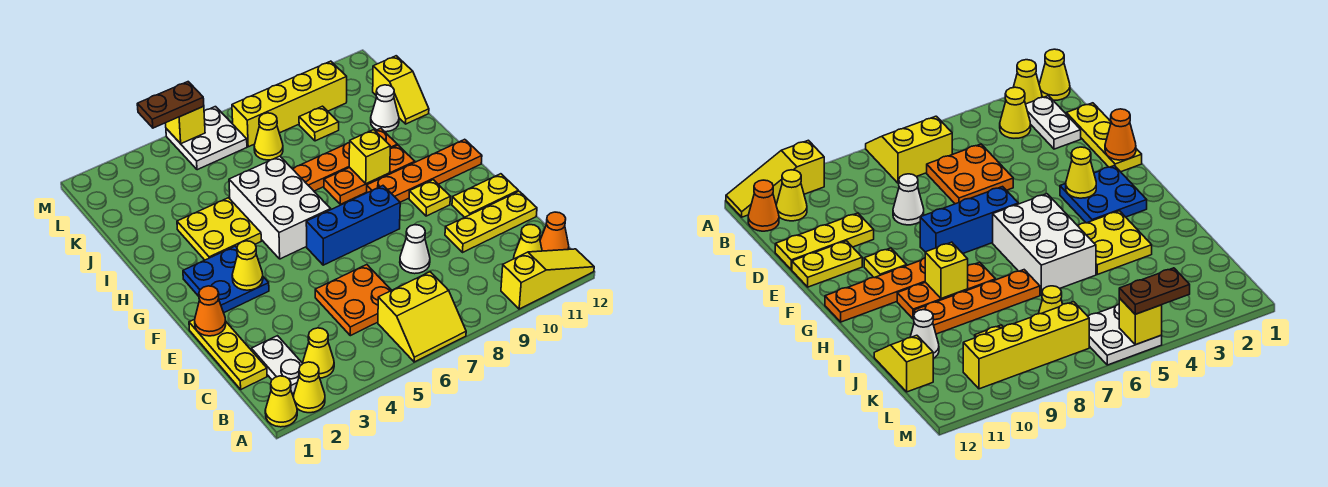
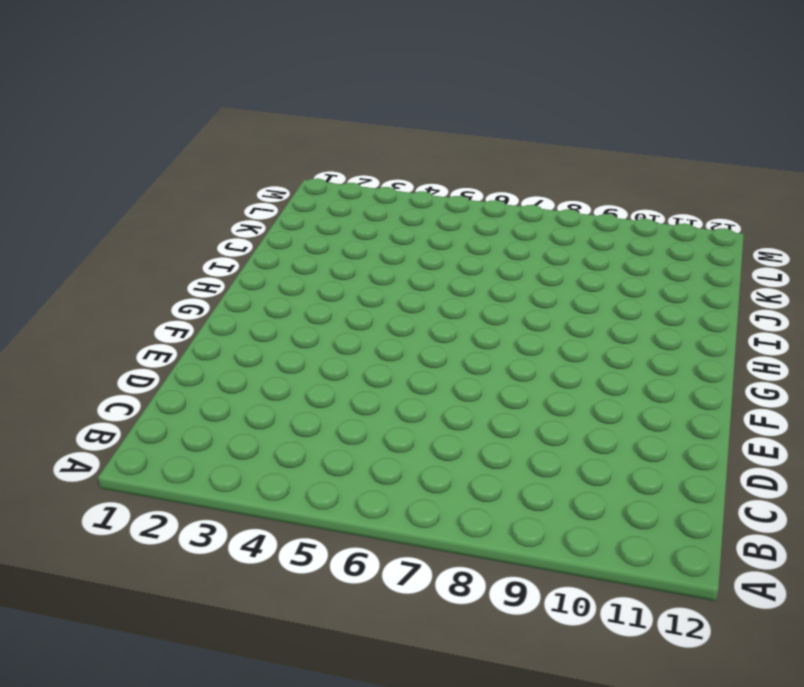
none -> yellow cone A1 level 1
none -> yellow cone A2 level 1
none -> yellow slope A6:B7 level 1 top B
none -> yellow slope A10:A12 level 1 top 10

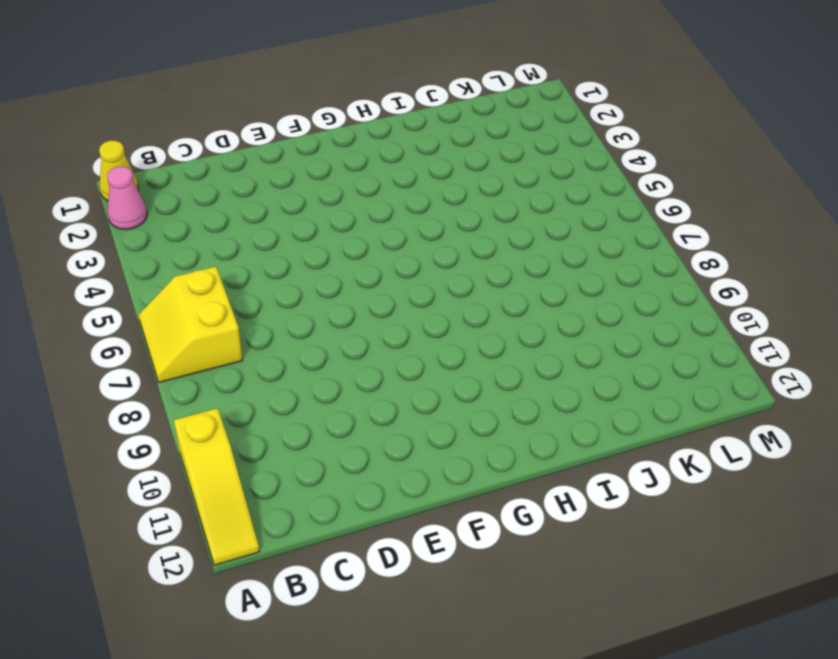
pink cone A2 level 1 -> yellow cone A2 level 1
none -> white plate B2:C2 level 1
none -> yellow cone B3 level 1
none -> yellow cone B11 level 1
none -> orange cone B12 level 1

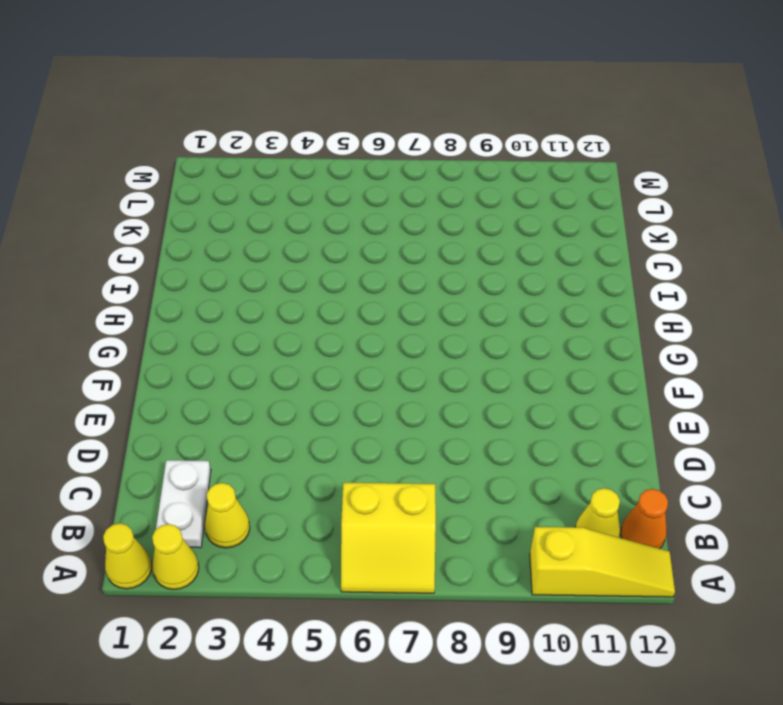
none -> yellow plate C1:E1 level 1
none -> orange plate C5:D6 level 1
none -> white cone D8 level 1
none -> yellow plate D10:D12 level 1

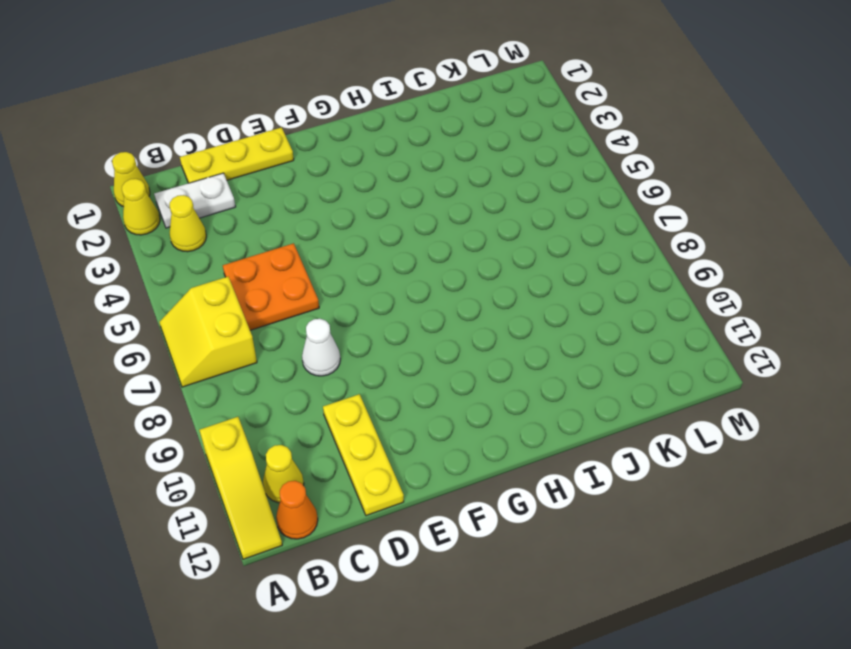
none -> yellow plate E11:E12 level 1
none -> blue plate F2:G3 level 1
none -> blue brick F6:F8 level 1
none -> yellow plate F10 level 1

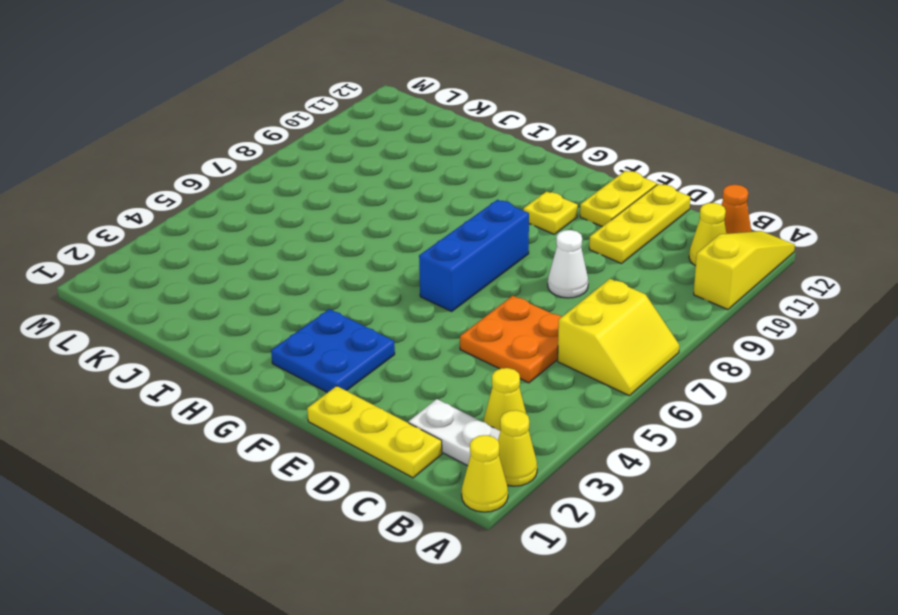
none -> white brick G5:I6 level 1
none -> orange plate G9:G12 level 1
none -> yellow plate H3:I4 level 1
none -> orange plate H8:H10 level 1

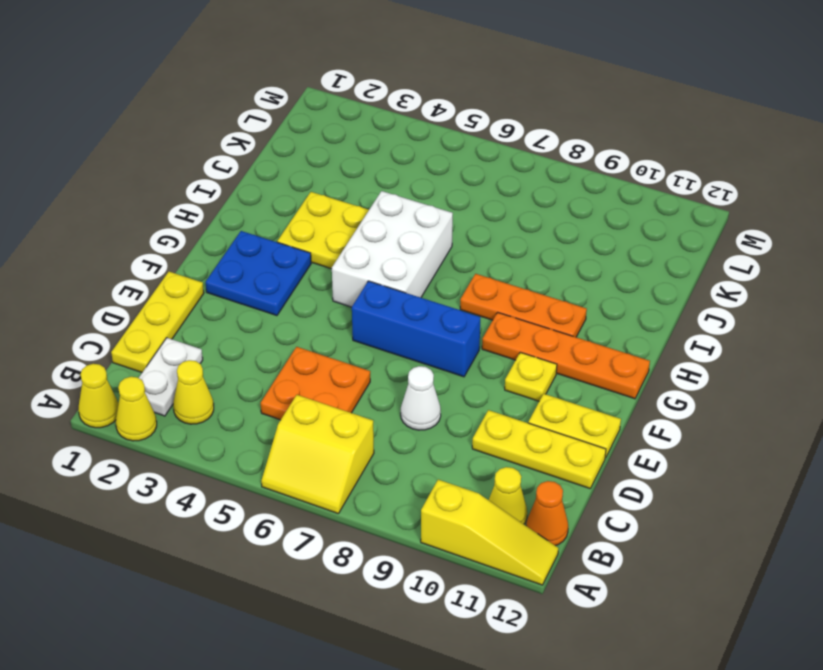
none -> orange plate I7:I10 level 1
none -> white cone J11 level 1
none -> yellow slope J12:K12 level 1 top K
none -> yellow cone K7 level 1

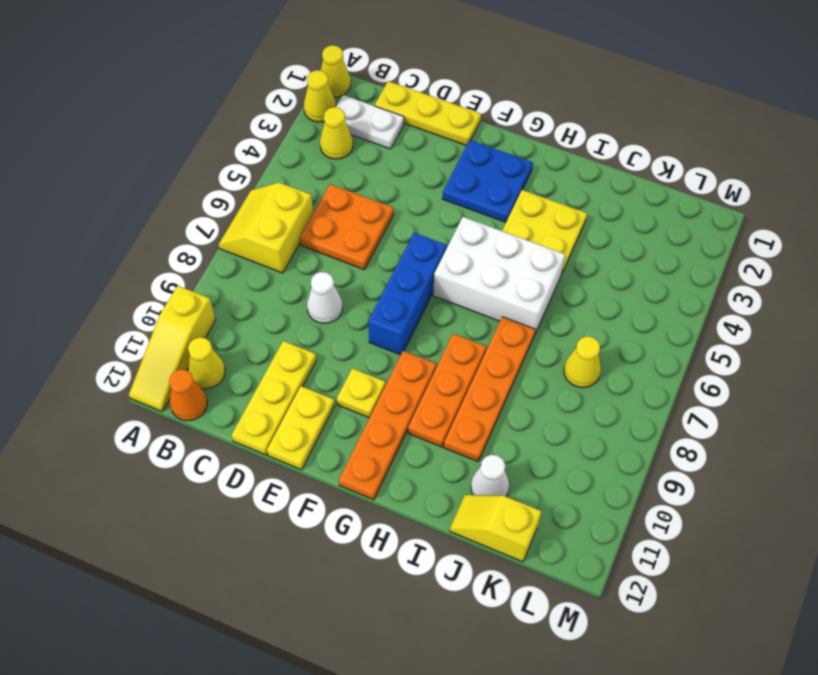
none -> yellow plate K9 level 1
none -> white plate L5:M6 level 1
none -> yellow brick L7:L10 level 1
none -> orange cone E1 level 2

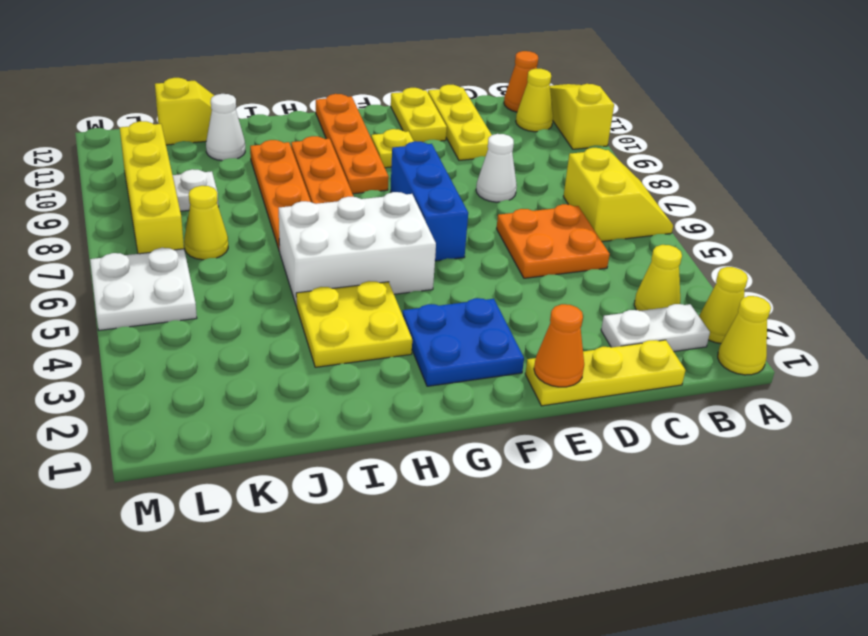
white plate K9 level 1 -> yellow plate K9 level 1
none -> yellow cone F3 level 2
none -> yellow brick H9 level 2
none -> yellow brick M5 level 2
none -> brown plate M4:M5 level 3

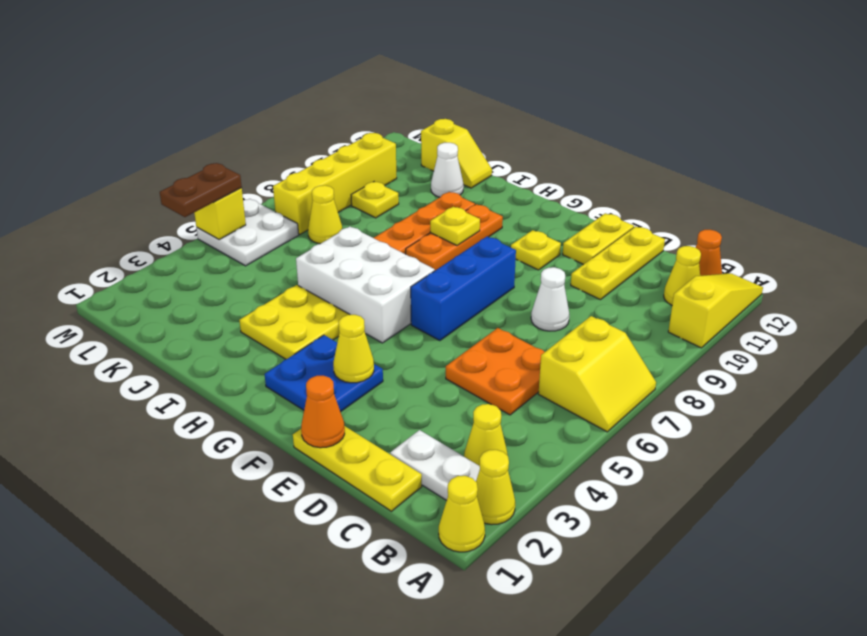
yellow plate H9 level 2 -> yellow brick H9 level 2
none -> orange plate G9:G12 level 1

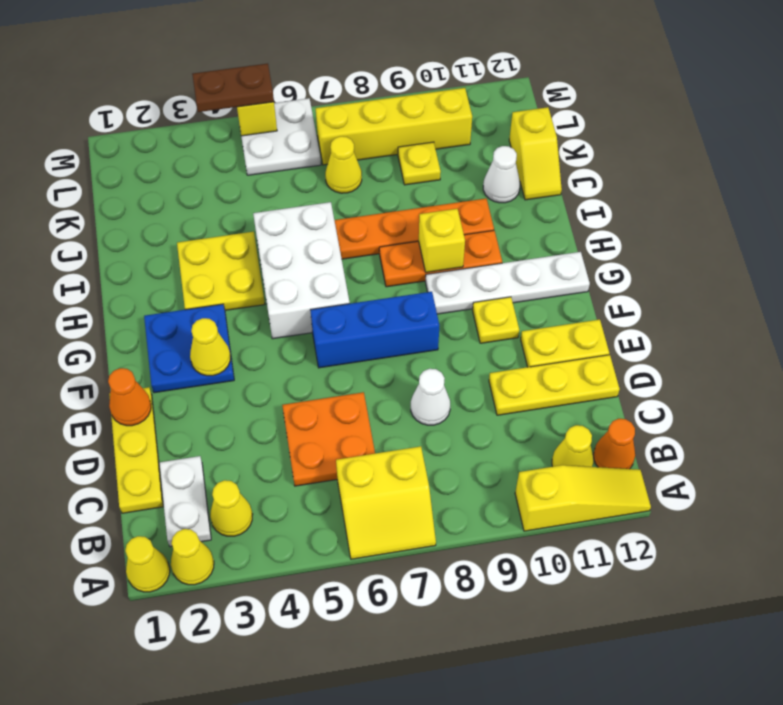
white plate G9:G12 level 1 -> orange plate G9:G12 level 1

